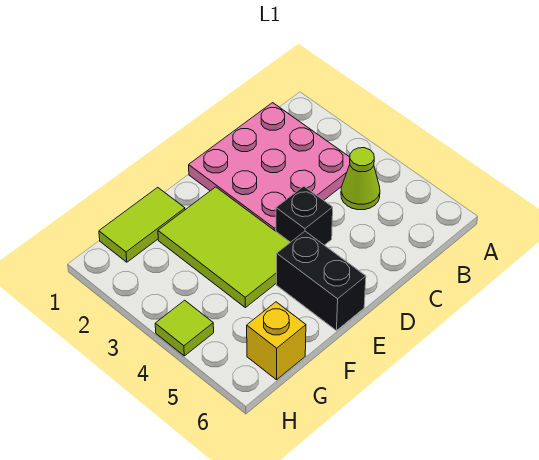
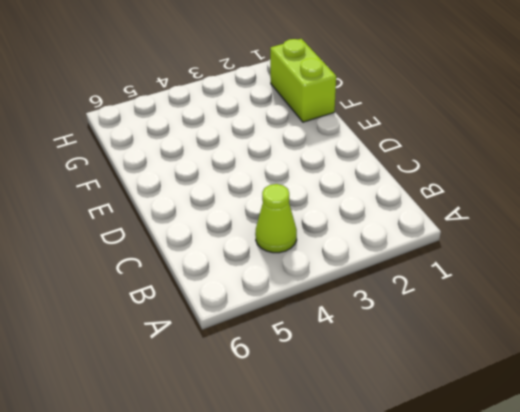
lime brick F1:G1 level 1 -> lime tile F1:G1 level 1
none -> pink plate B1:D3 level 1
none -> black brick D4 level 1

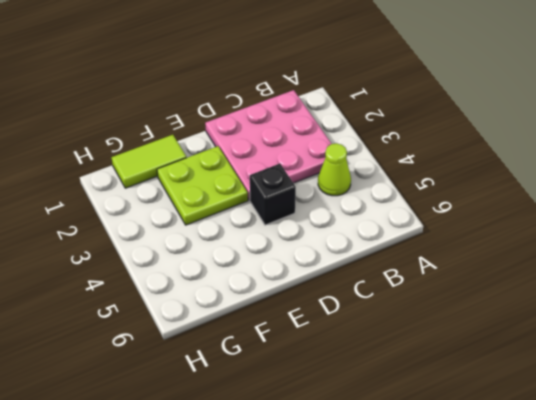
lime plate E2:F3 level 1 -> lime tile E2:F4 level 1
none -> black brick E5:E6 level 1
none -> yellow brick G6 level 1

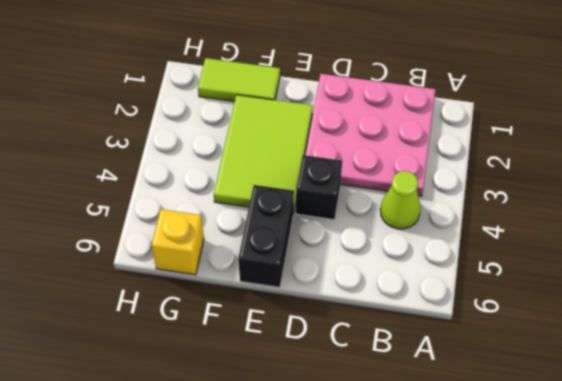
none -> lime tile H4 level 1

